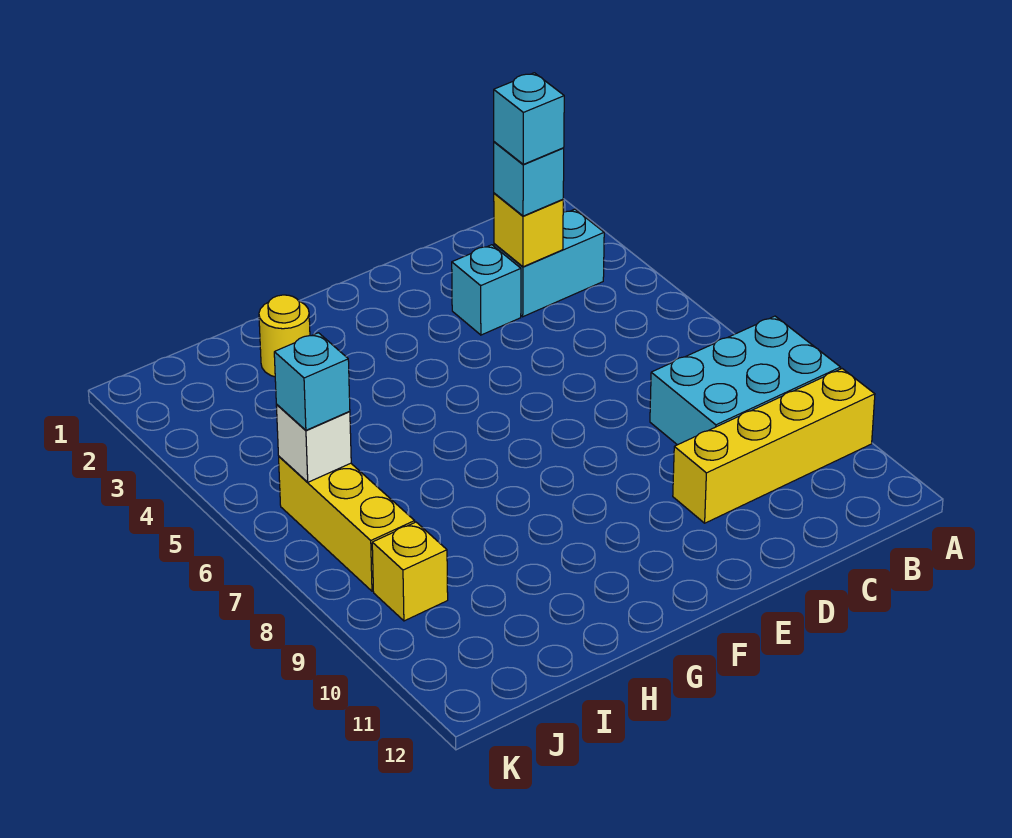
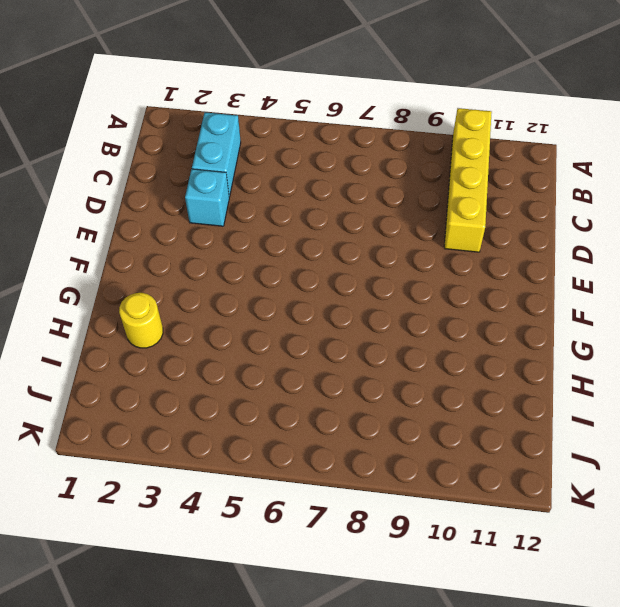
none -> cyan brick A8:C9 level 1
none -> yellow brick J6:J8 level 1
none -> yellow brick J9 level 1

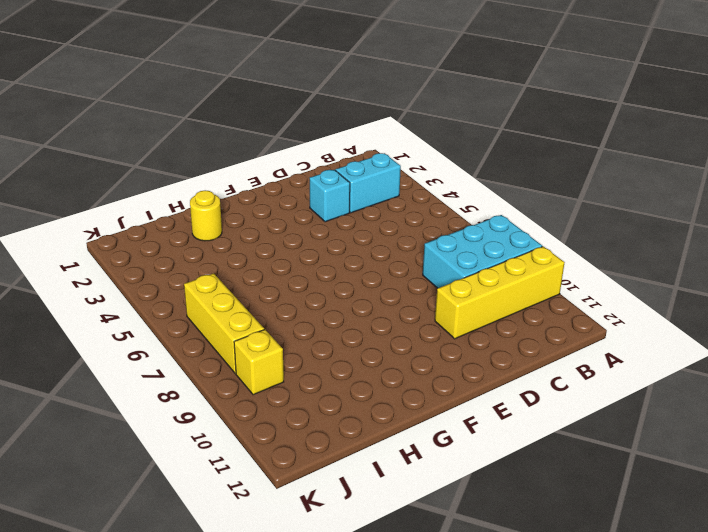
none -> yellow brick C3 level 2
none -> white brick J6 level 2
none -> cyan brick C3 level 3

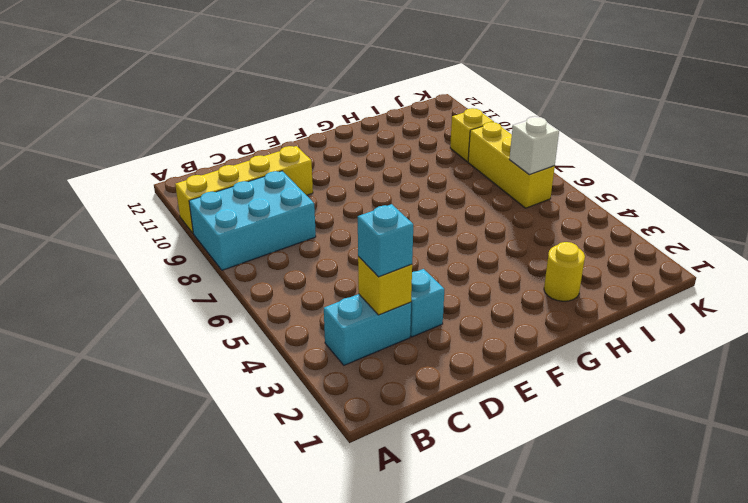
none -> cyan brick J6 level 3
none -> cyan brick C3 level 4

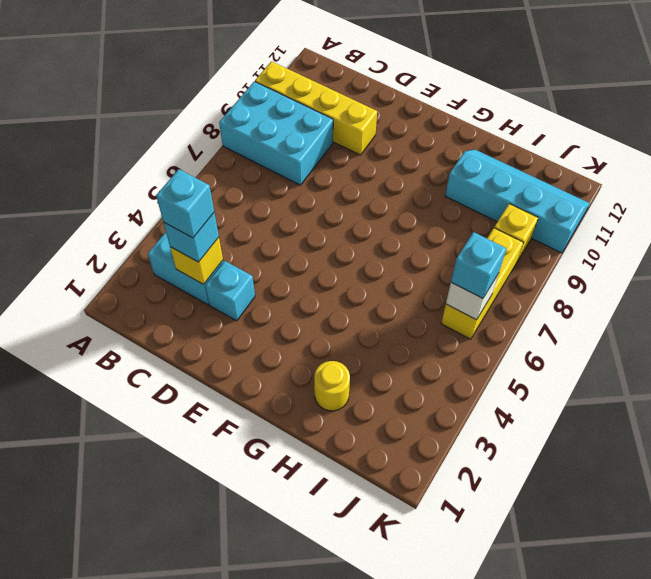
cyan slope H10:K11 level 1 top 10 -> none

